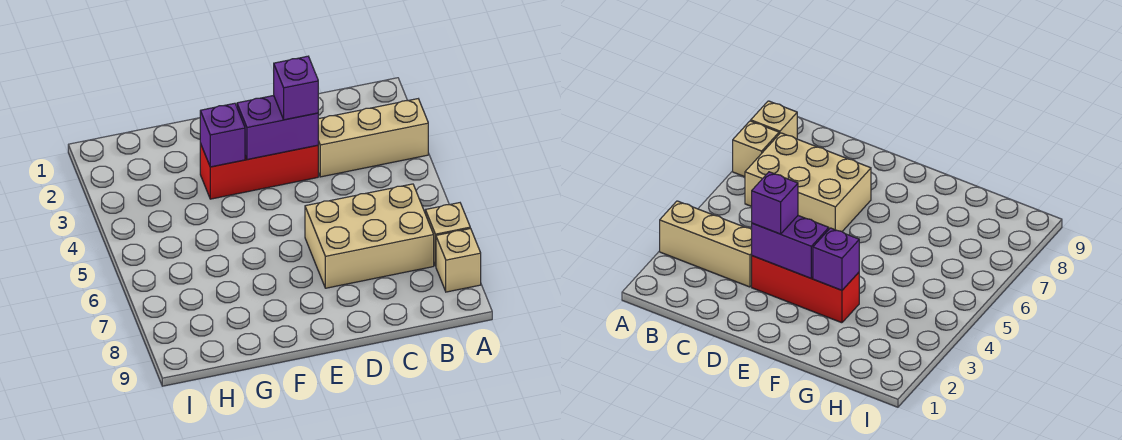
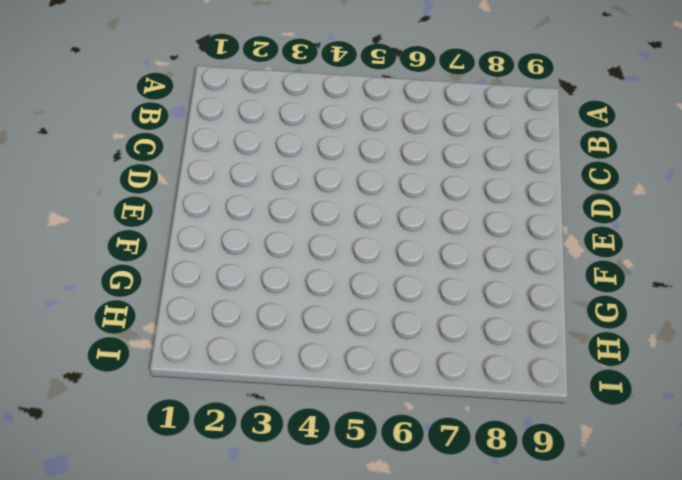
none -> tan brick A3:C3 level 1
none -> tan brick A7 level 1

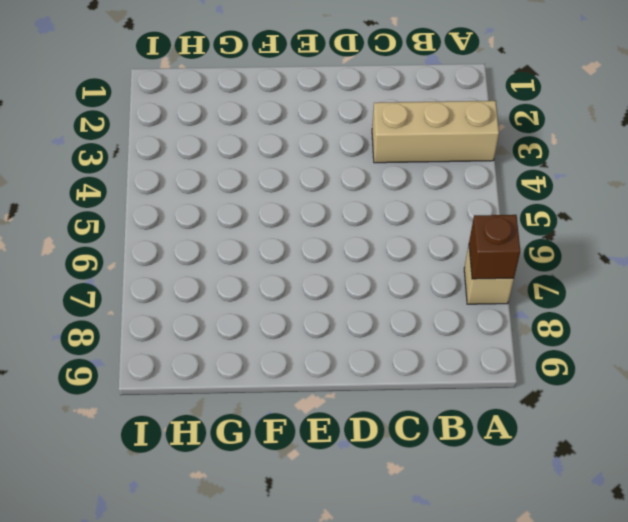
brown brick A7 level 2 -> none
none -> tan brick A8 level 1
none -> tan brick B6:D7 level 1

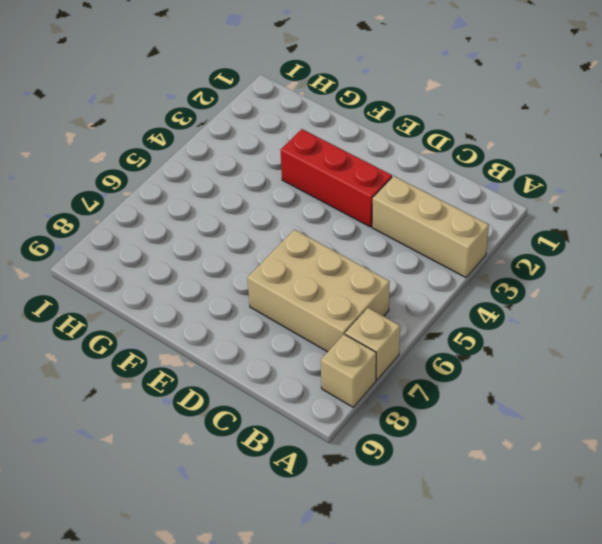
none -> purple brick D3:E3 level 2
none -> purple brick F3 level 2

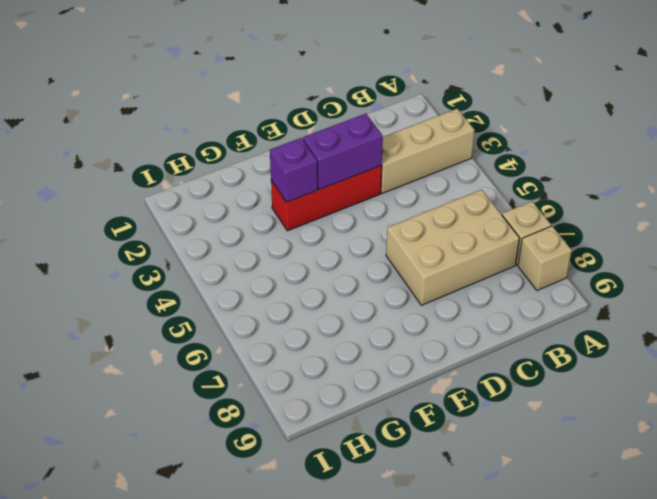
none -> purple brick D3 level 3

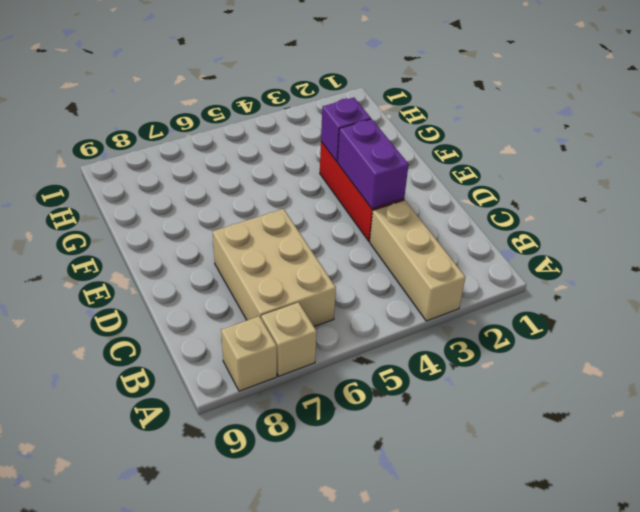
none -> purple brick D3 level 3

